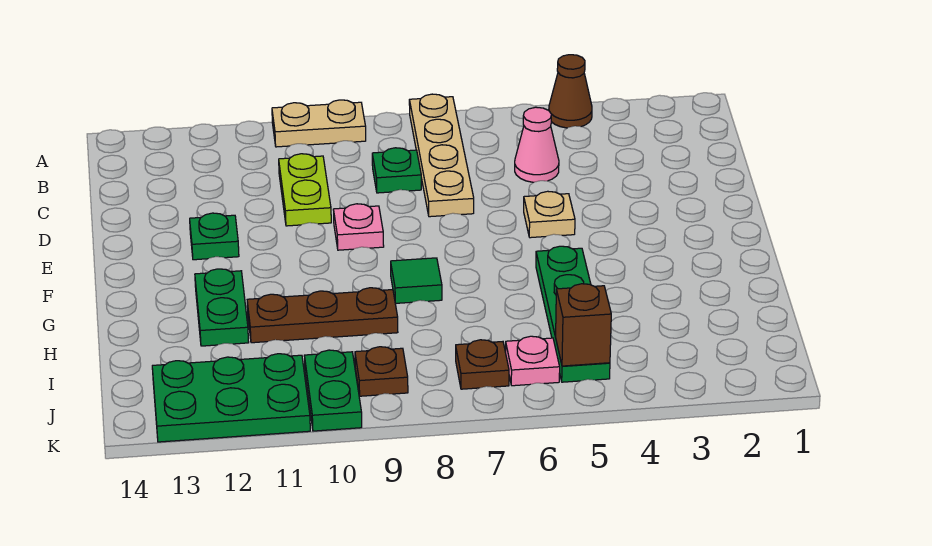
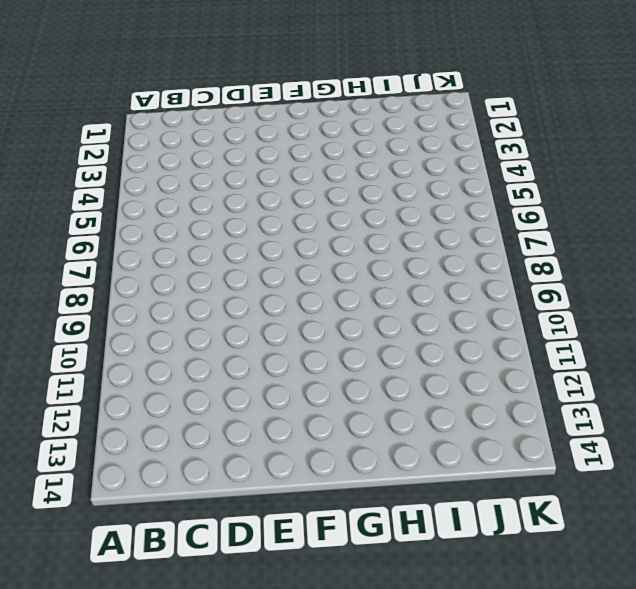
none -> brown cone A4 level 1
none -> tan plate A7:D7 level 1
none -> tan plate A9:A10 level 1

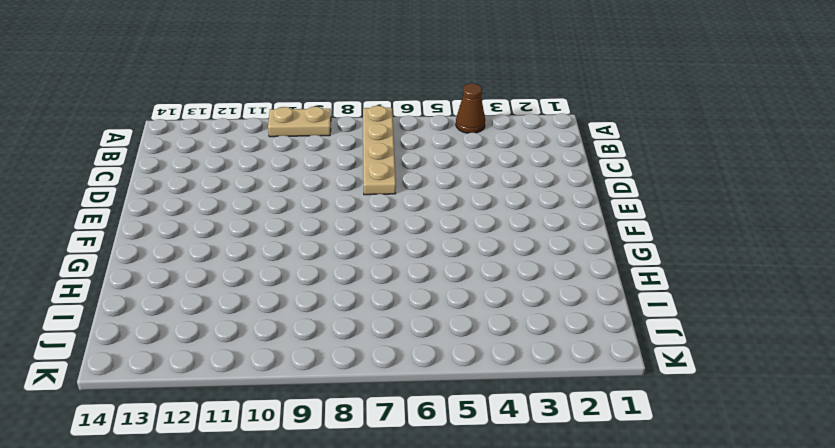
none -> pink cone C5 level 1
none -> green plate C8 level 1
none -> lime plate C10:D10 level 1

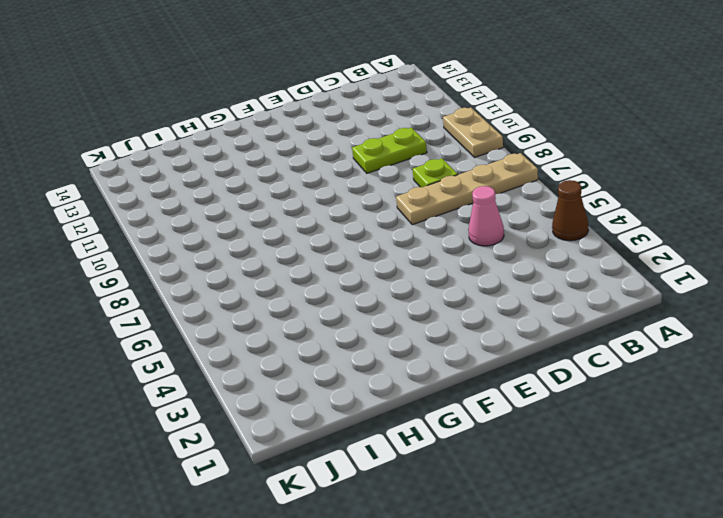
lime plate C8 level 1 -> green plate C8 level 1
none -> tan plate E5 level 1
none -> pink plate E9 level 1
none -> green plate E12 level 1

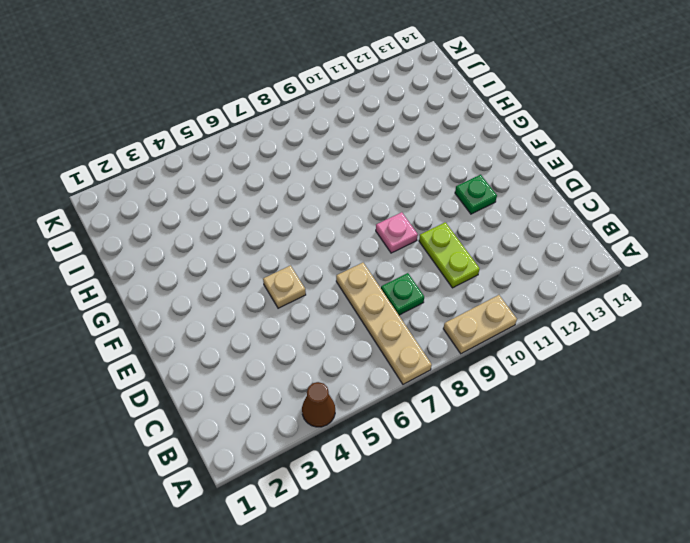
none -> pink cone C5 level 1
none -> green plate G5:J5 level 1
none -> green tile G8 level 1

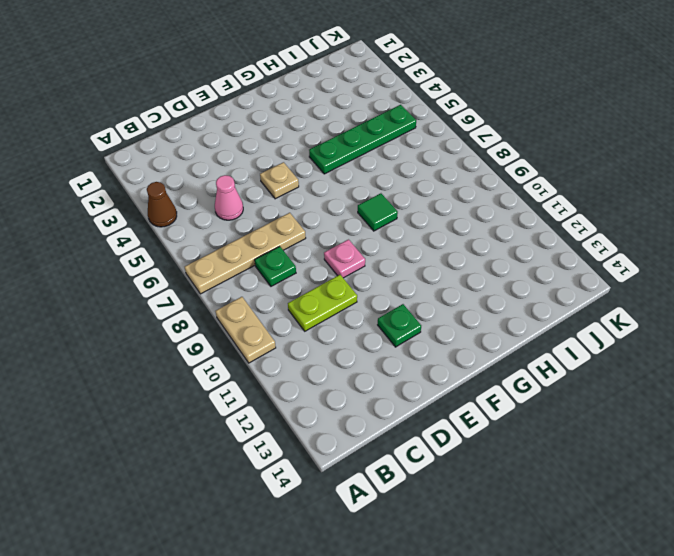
none -> green plate G12:H12 level 1
none -> brown plate H9:H11 level 1
none -> pink plate J6 level 1

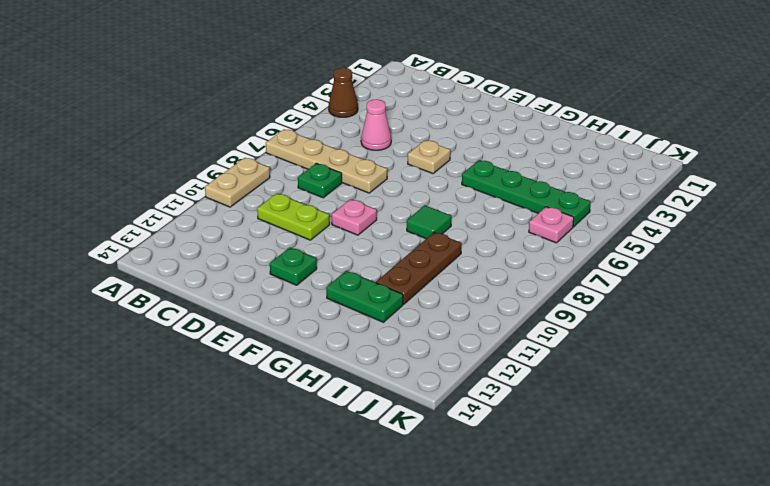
none -> brown plate J7 level 1
none -> brown plate J9 level 1
none -> green plate J10:K10 level 1

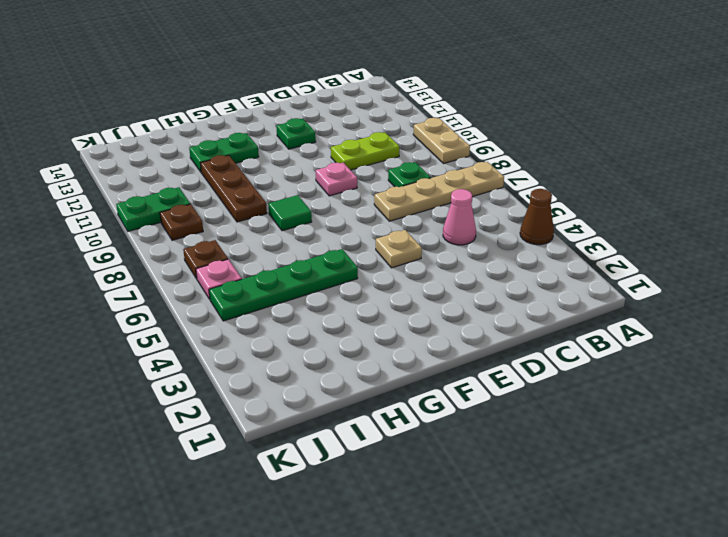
none -> green plate J11:K13 level 1
none -> brown brick J5 level 2

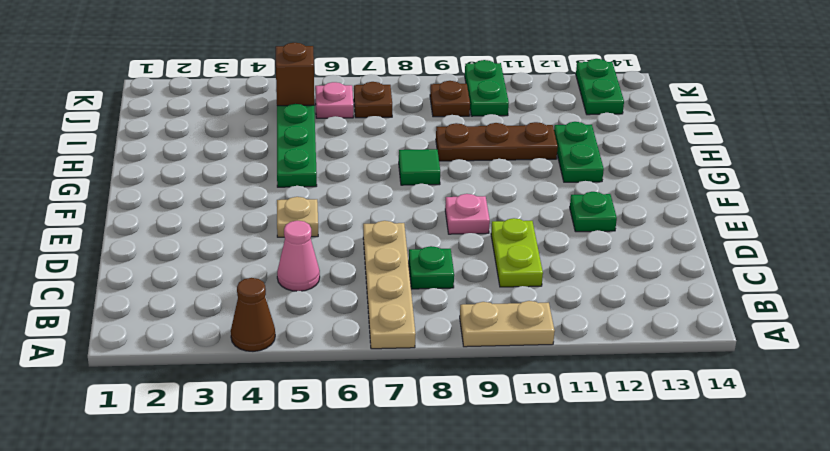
green plate J13:K13 level 1 -> green plate J11:K13 level 1

